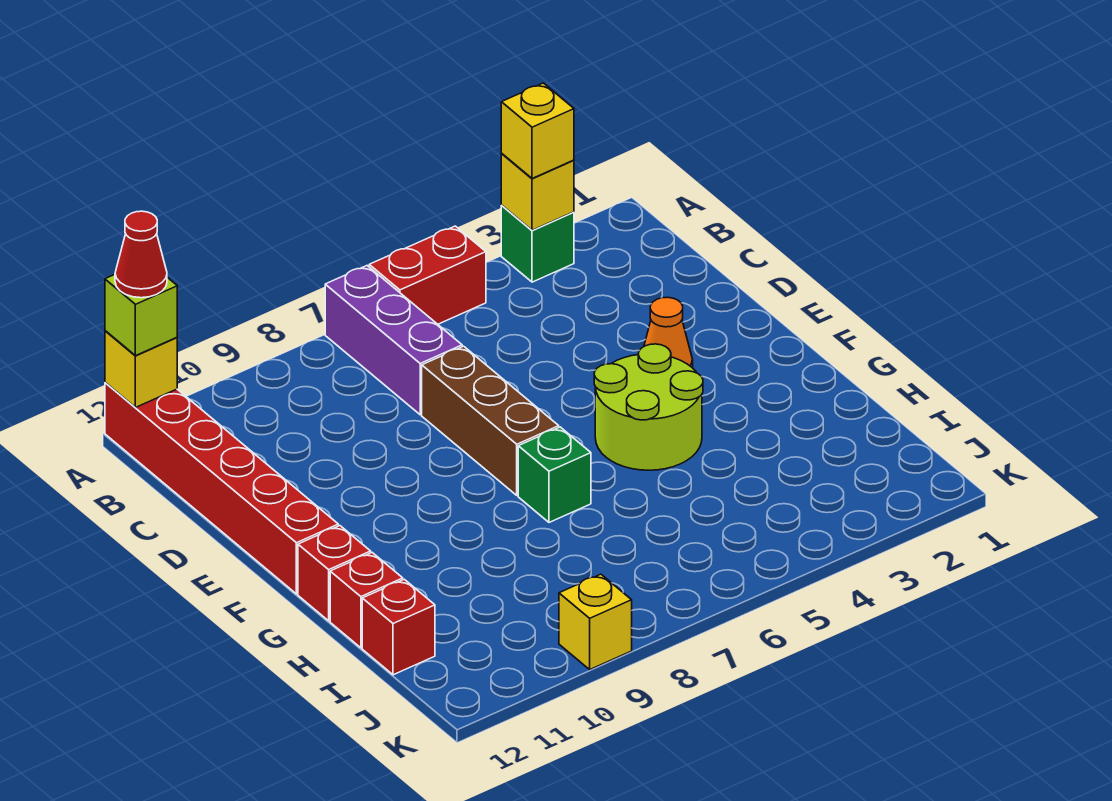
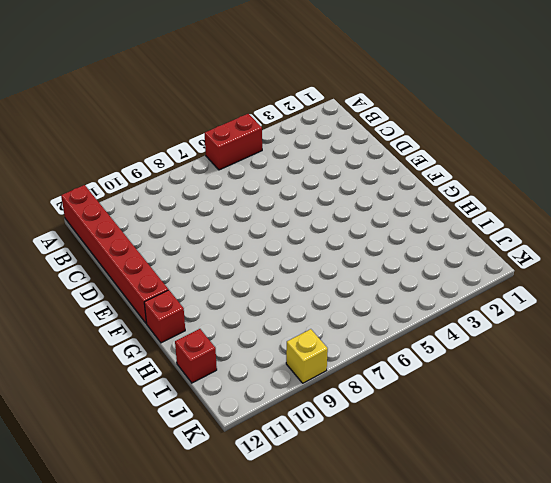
none -> green brick A3 level 1
none -> purple brick A7:C7 level 1
none -> brown brick D7:F7 level 1

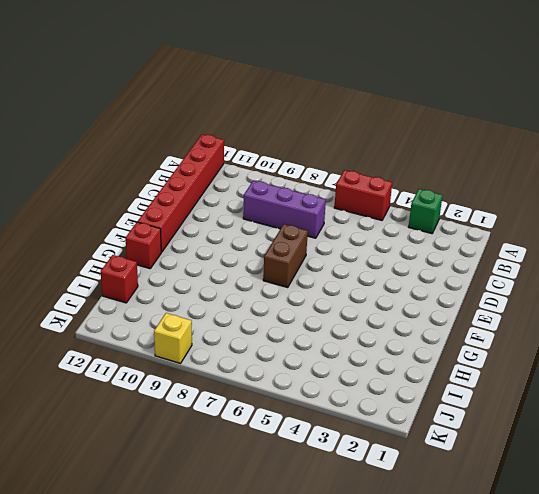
purple brick C7:C9 level 1 -> purple brick A7:C7 level 1
brown brick E7:F7 level 1 -> brown brick D7:F7 level 1
none -> orange cone E3 level 1
none -> lime round brick F4:G5 level 1
none -> green brick G7 level 1

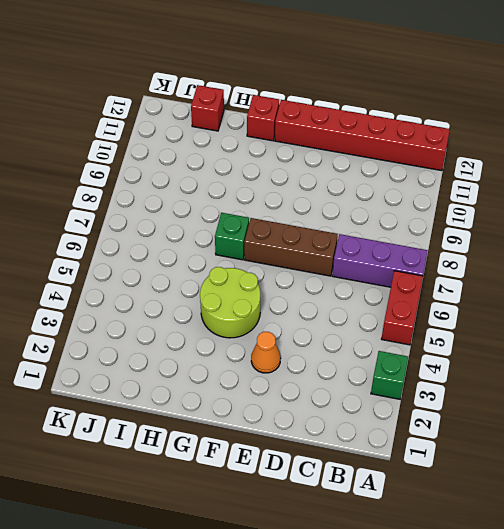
none -> red brick H12 level 1
none -> yellow brick K9 level 1
none -> yellow brick A3 level 2

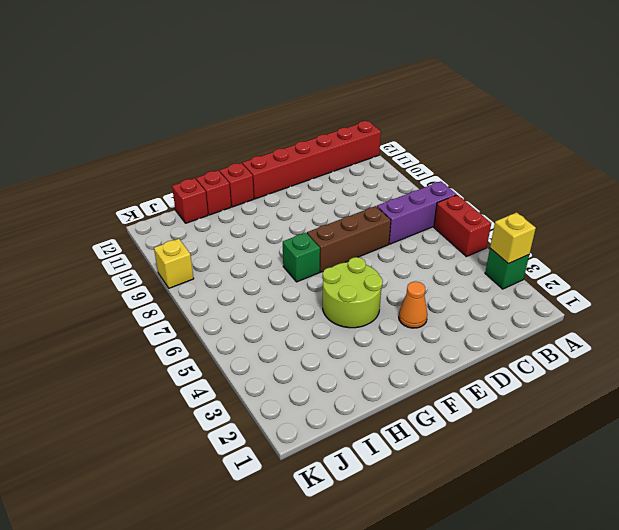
none -> yellow brick A12 level 2
none -> yellow brick A3 level 3
none -> lime brick A12 level 3

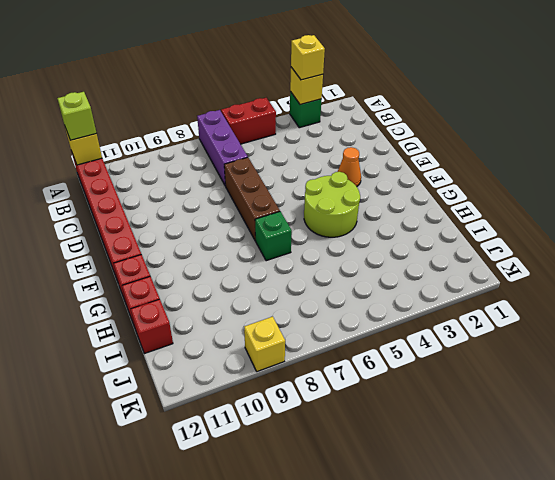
none -> red cone A12 level 4

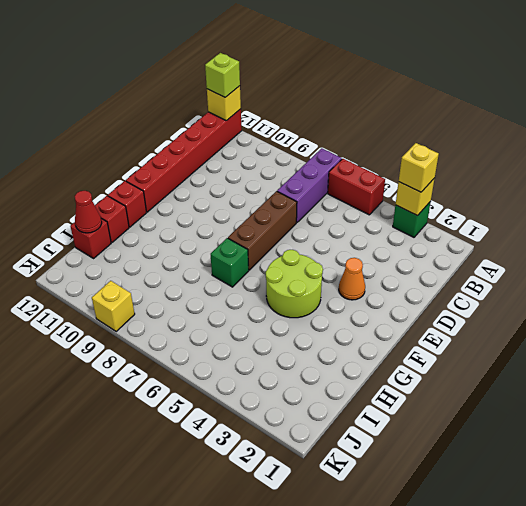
red cone I12 level 2 -> red cone A12 level 4

